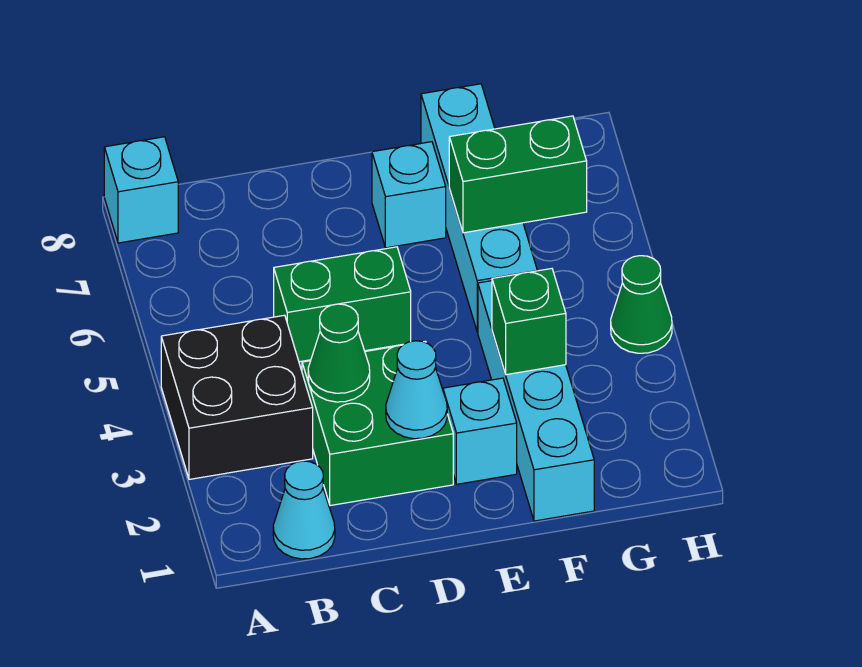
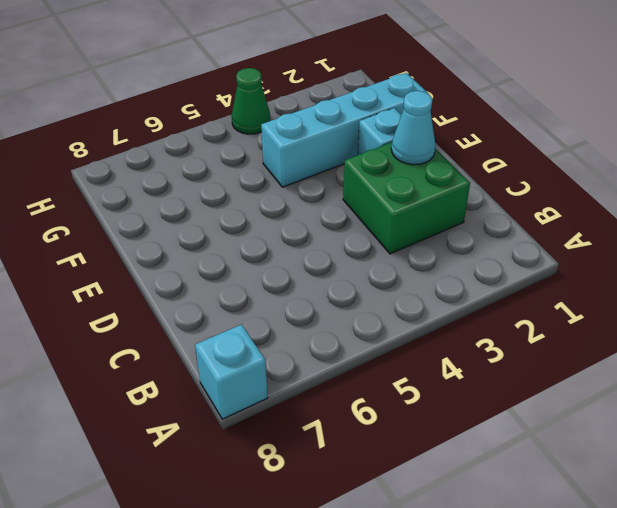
none -> black brick A3:B4 level 1
none -> cyan cone B1 level 1
none -> green brick C5:D5 level 1

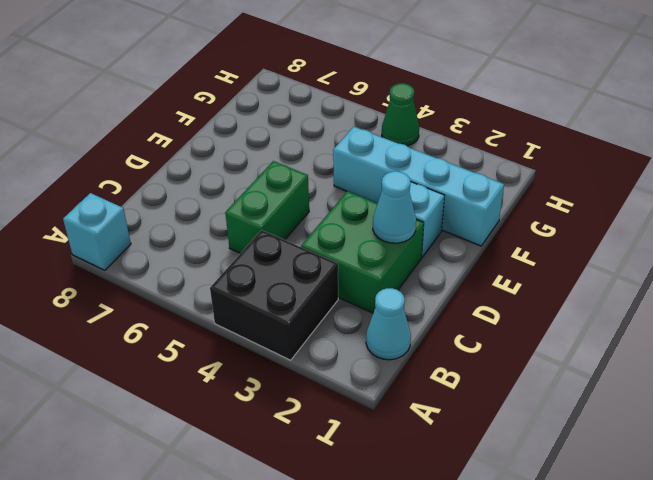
none -> cyan brick E7 level 1
none -> cyan brick F5:F8 level 1
none -> green cone C3 level 2

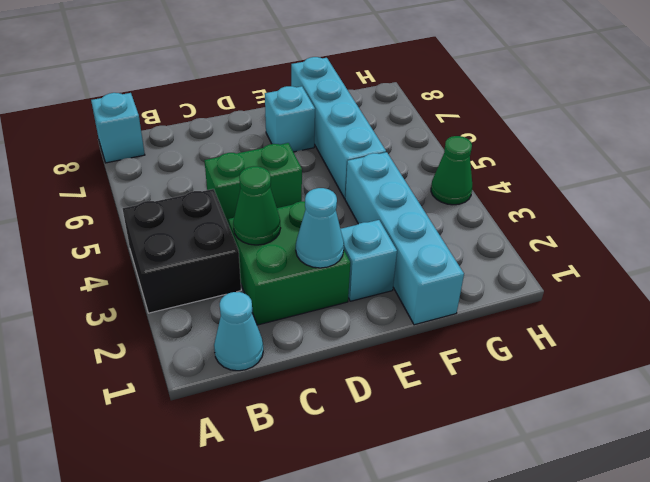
none -> green brick F3 level 2
none -> green brick F6:G6 level 2

